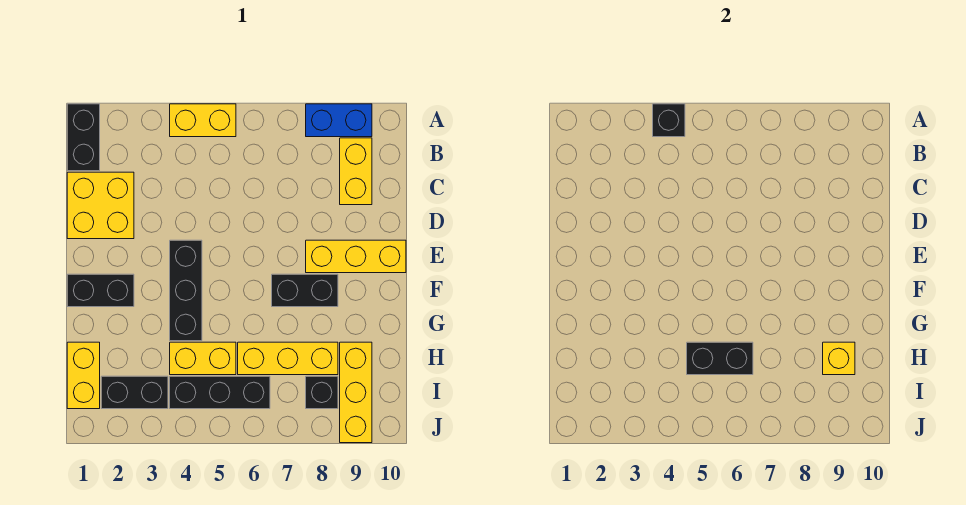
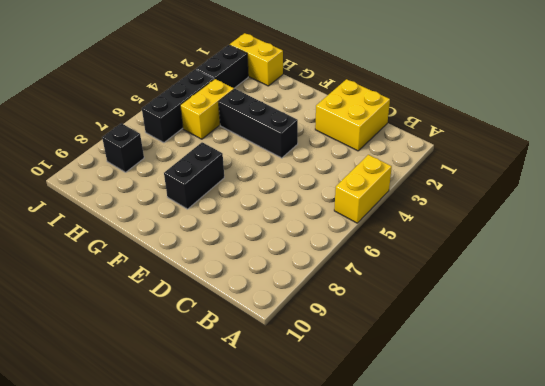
none -> black brick A1:B1 level 1
none -> blue brick A8:A9 level 1
none -> yellow brick B9:C9 level 1

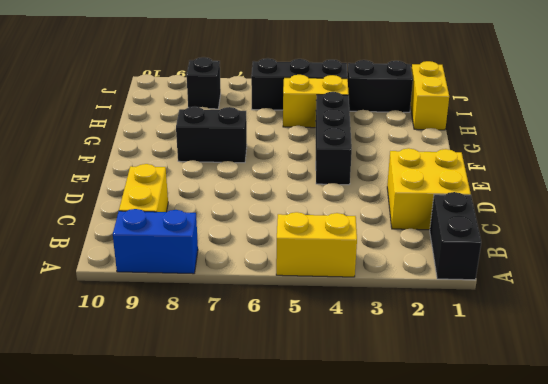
none -> yellow brick E8:E10 level 1
none -> black brick F1:F2 level 1
none -> yellow brick H6:H8 level 1

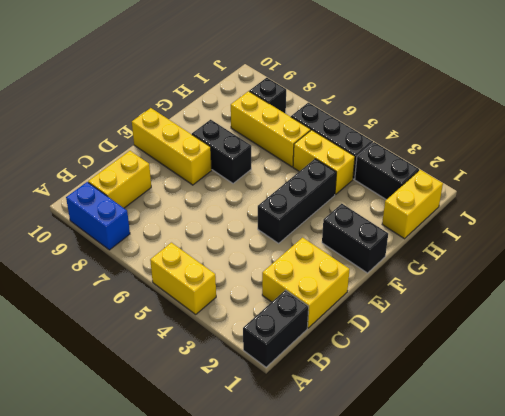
none -> yellow brick H9:J9 level 1
none -> black brick A4 level 2
none -> black brick H5:H6 level 2

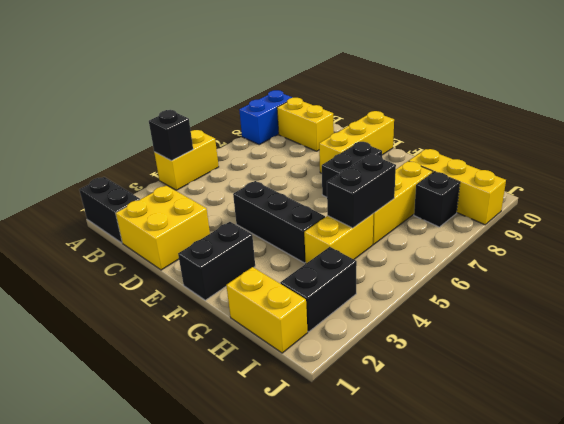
none -> black brick I4:I6 level 1
none -> yellow brick H9 level 2

